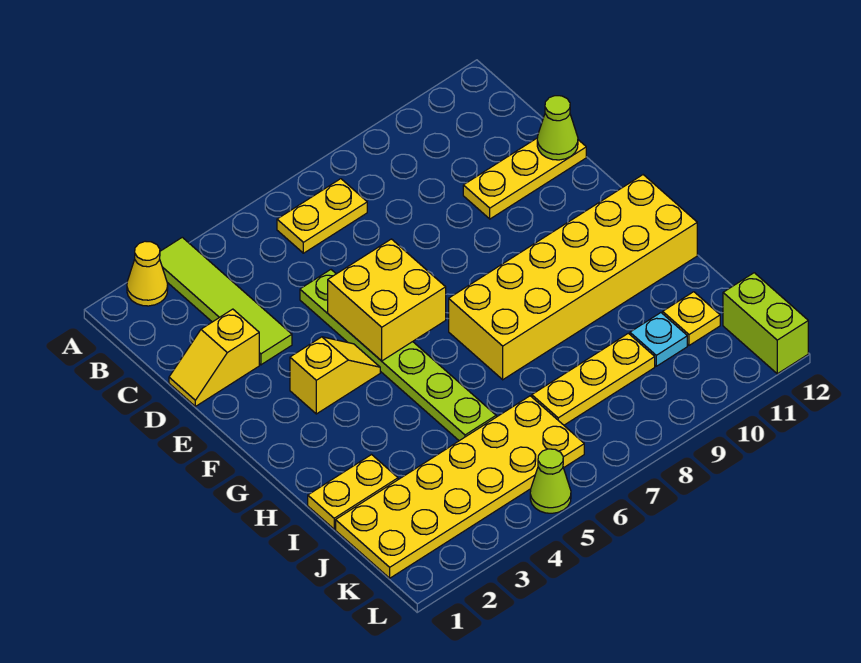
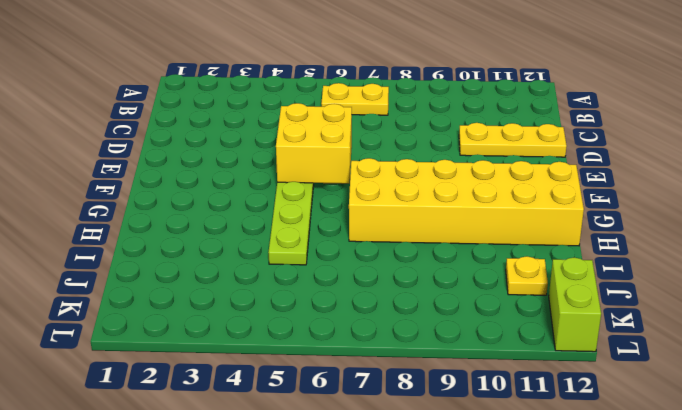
none -> yellow cone A2 level 1
none -> lime tile A3:D3 level 1
none -> yellow slope D1:D2 level 1 top 2

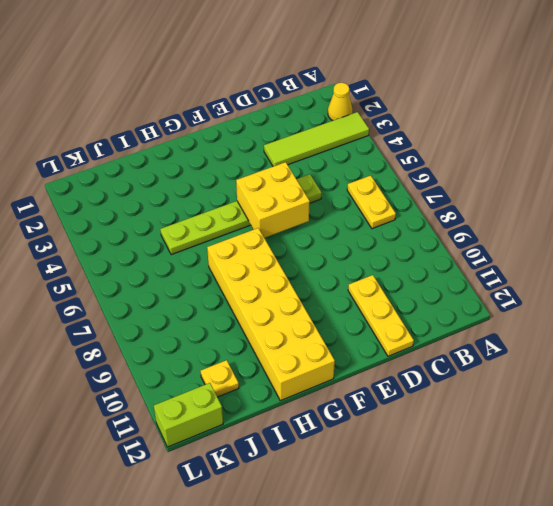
none -> yellow slope D1:D2 level 1 top 2
none -> yellow slope F3:F4 level 1 top 3
none -> yellow plate I1:I2 level 1

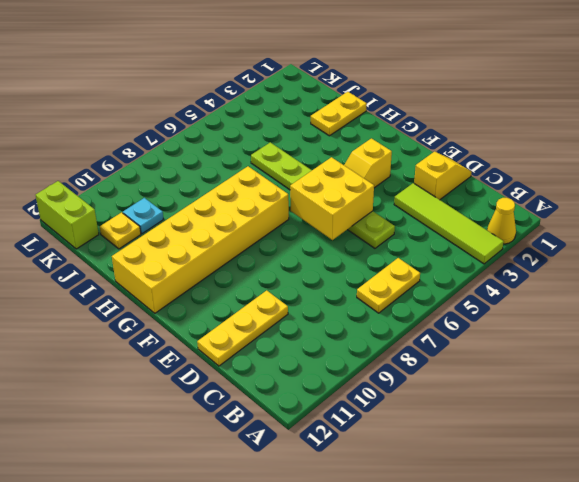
none -> yellow plate J1:K6 level 1
none -> yellow plate J7:J9 level 1
none -> lime cone L5 level 1

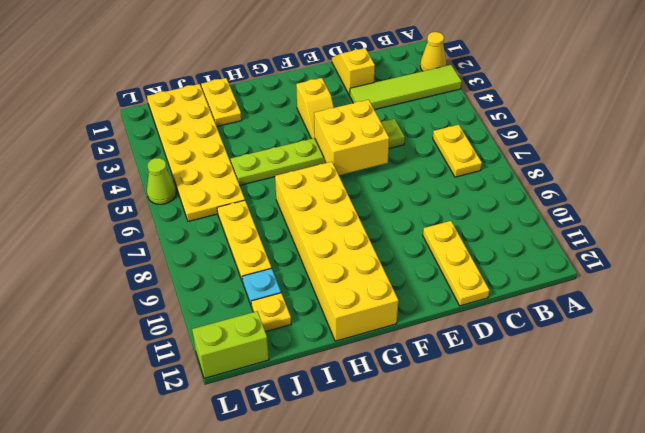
none -> lime cone D12 level 2

